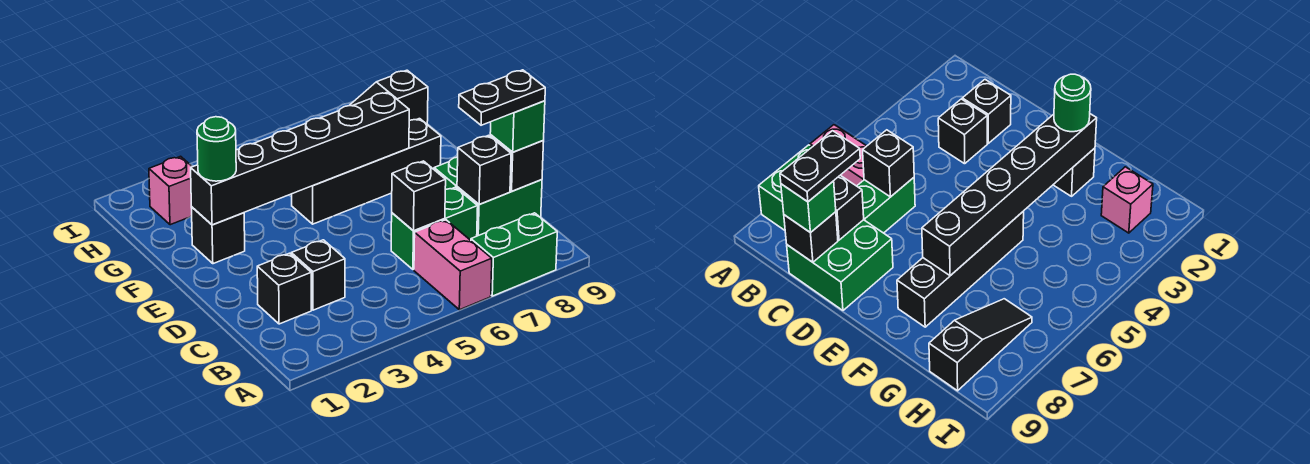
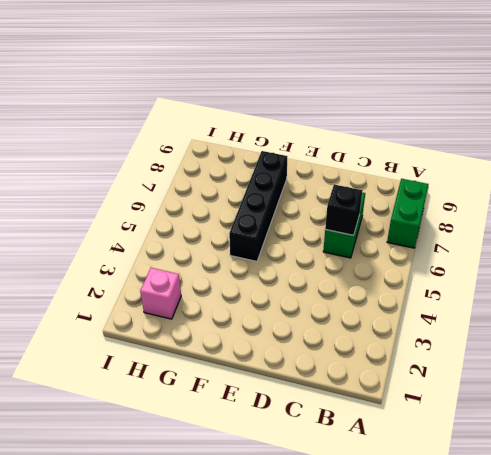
none -> pink brick A6:B6 level 1
none -> black brick C2 level 1
none -> black brick C3 level 1

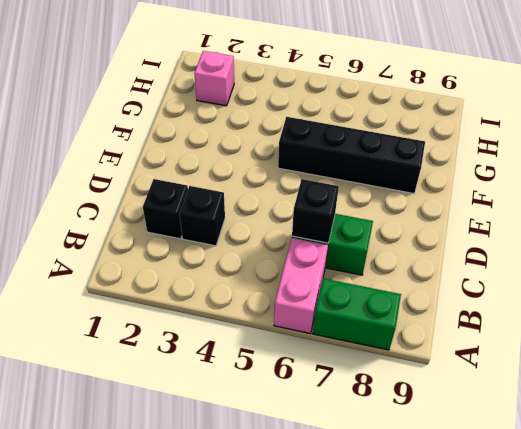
none -> green brick C8:D9 level 1
none -> black brick F2 level 1
none -> black slope H7:H9 level 1 top 9

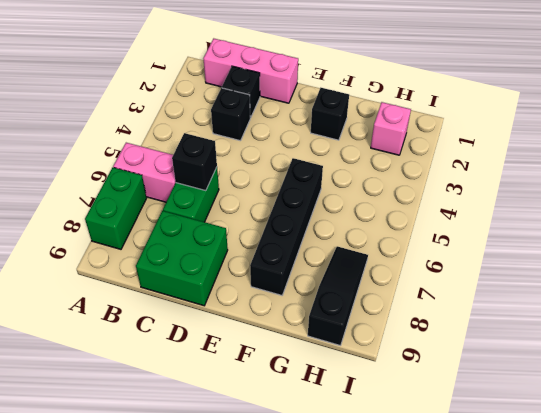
pink brick B1:D1 level 1 -> none
none -> black brick C8 level 2
none -> black brick C9 level 2
none -> black brick F2:F7 level 2

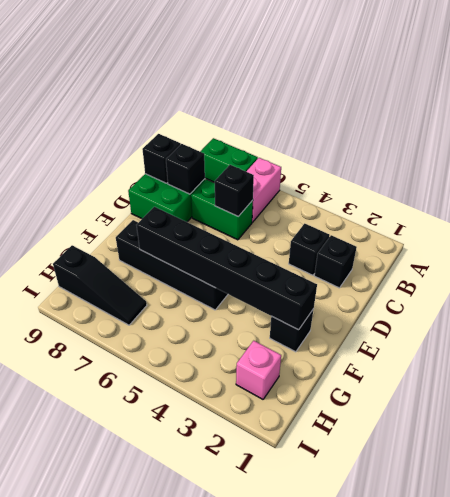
none -> green brick C9 level 3
none -> green round brick F2 level 3
none -> black plate C8:C9 level 4

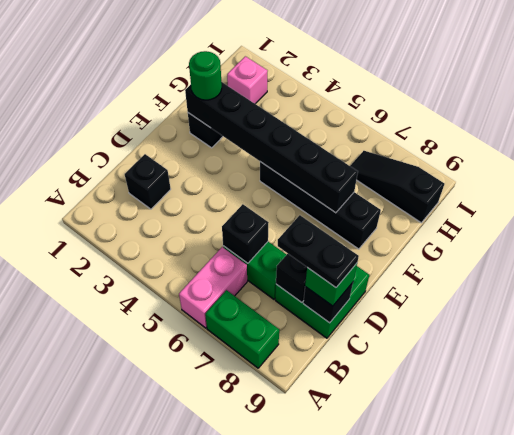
none -> black brick C3 level 1

